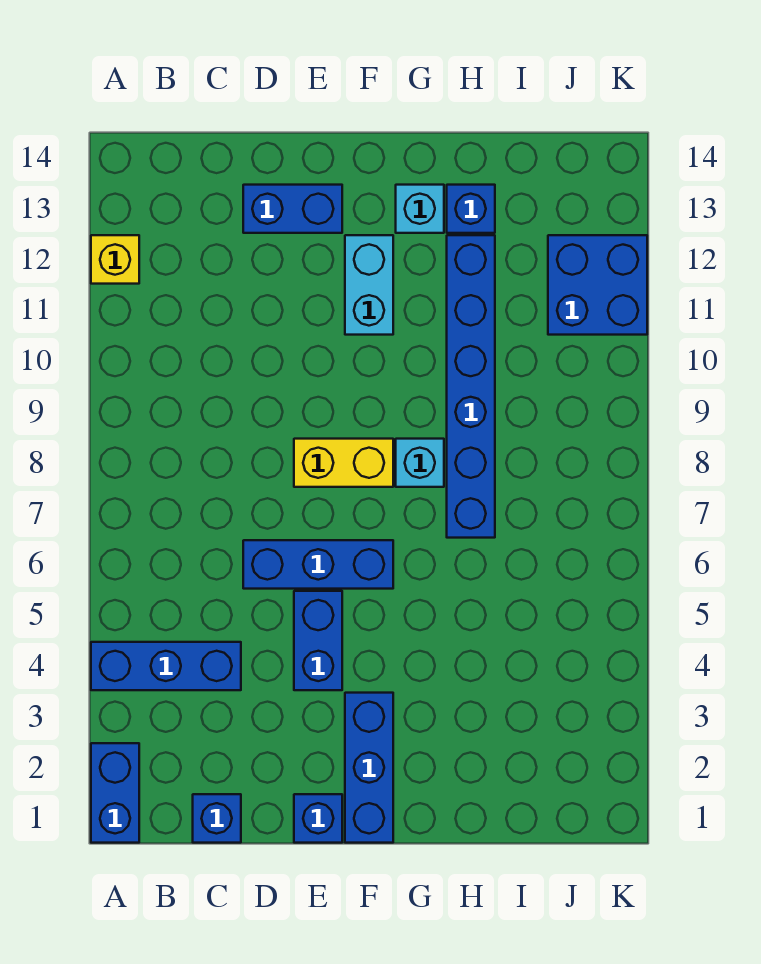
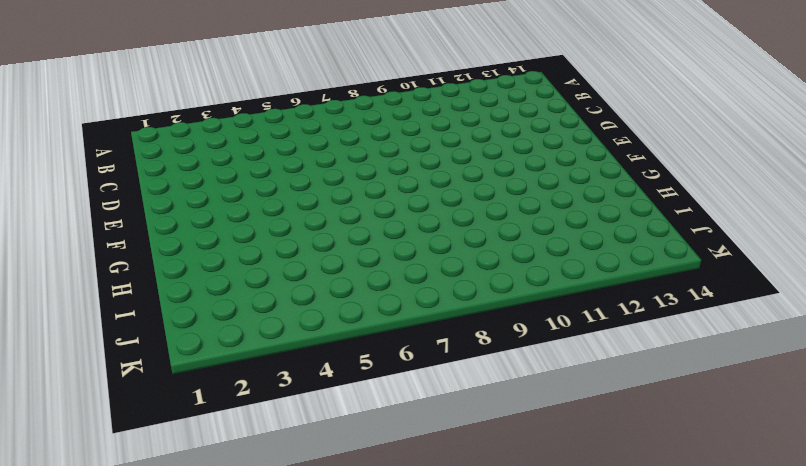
none -> blue brick A1:A2 level 1
none -> blue brick A4:C4 level 1
none -> yellow brick A12 level 1

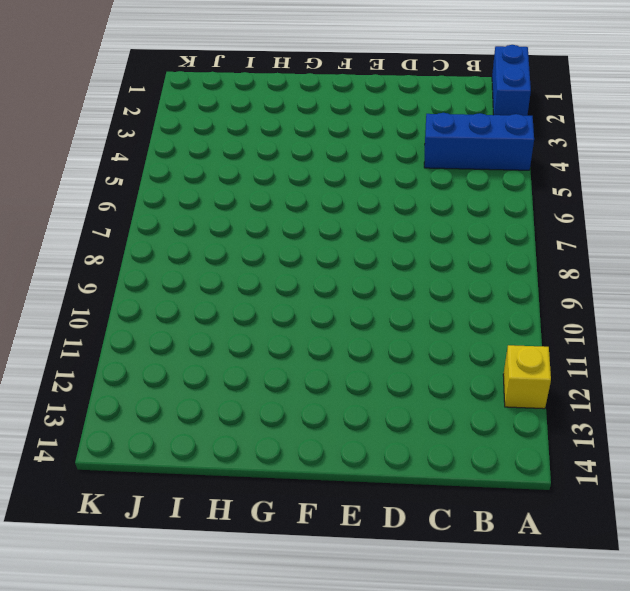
none -> blue brick C1 level 1
none -> blue brick D6:F6 level 1
none -> blue brick D13:E13 level 1

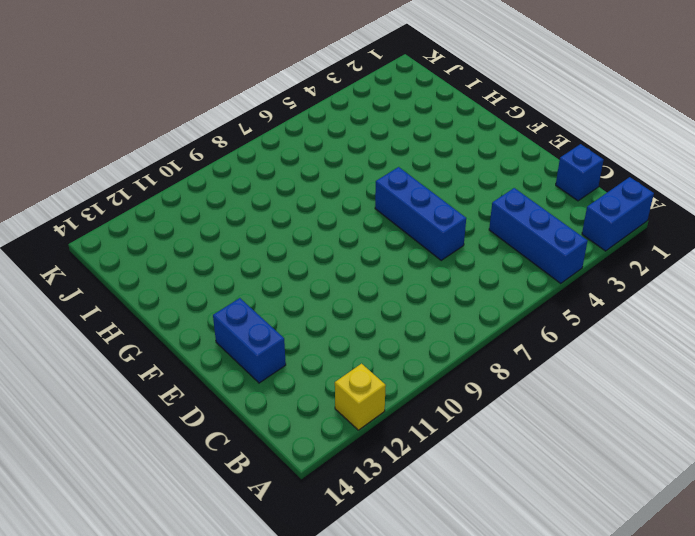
none -> blue brick E1 level 1
none -> blue brick E4:E5 level 1
none -> yellow brick E8:F8 level 1

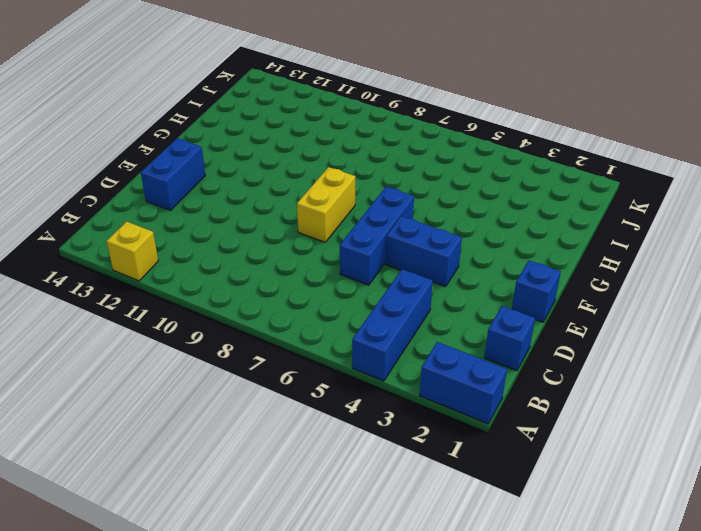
none -> blue brick F1:F3 level 1
none -> cyan brick F11:F12 level 1
none -> cyan brick G8 level 1

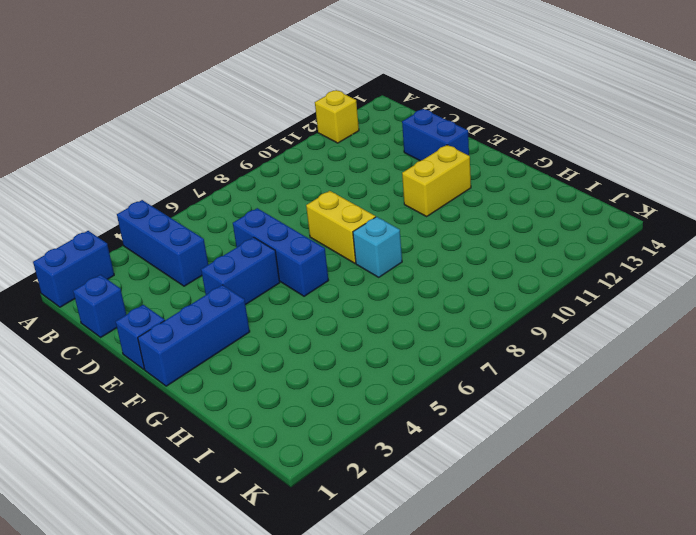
yellow brick F11:F12 level 1 -> cyan brick F11:F12 level 1
none -> cyan brick G13 level 1
none -> blue brick H7:H12 level 1
none -> blue brick H13 level 1

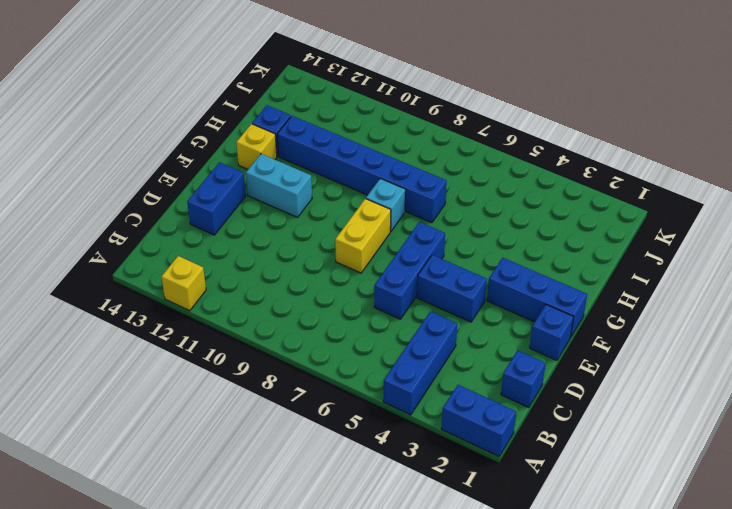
yellow brick G13 level 1 -> cyan brick G13 level 1
none -> blue brick J11:K12 level 1

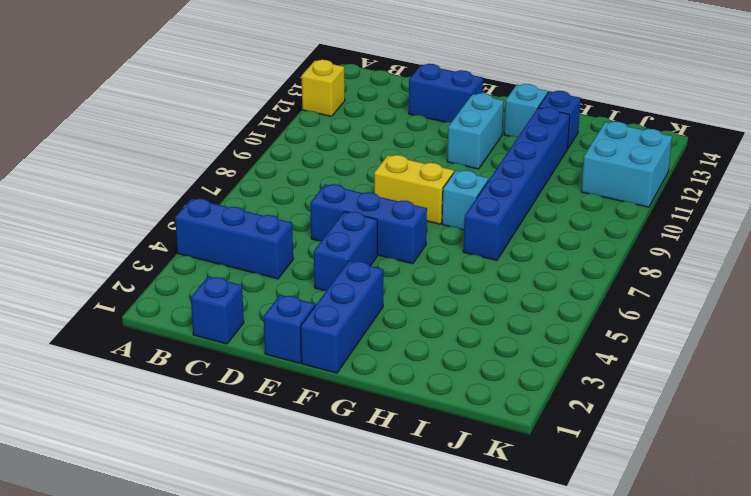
cyan brick J11:K12 level 1 -> blue brick J11:K12 level 1
none -> blue brick A1:A2 level 1

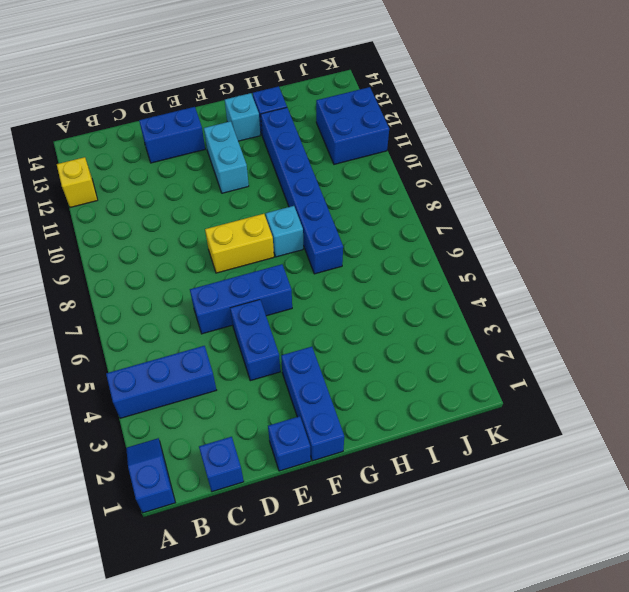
blue slope A1:A2 level 1 top 1 -> blue brick A1:A2 level 1

